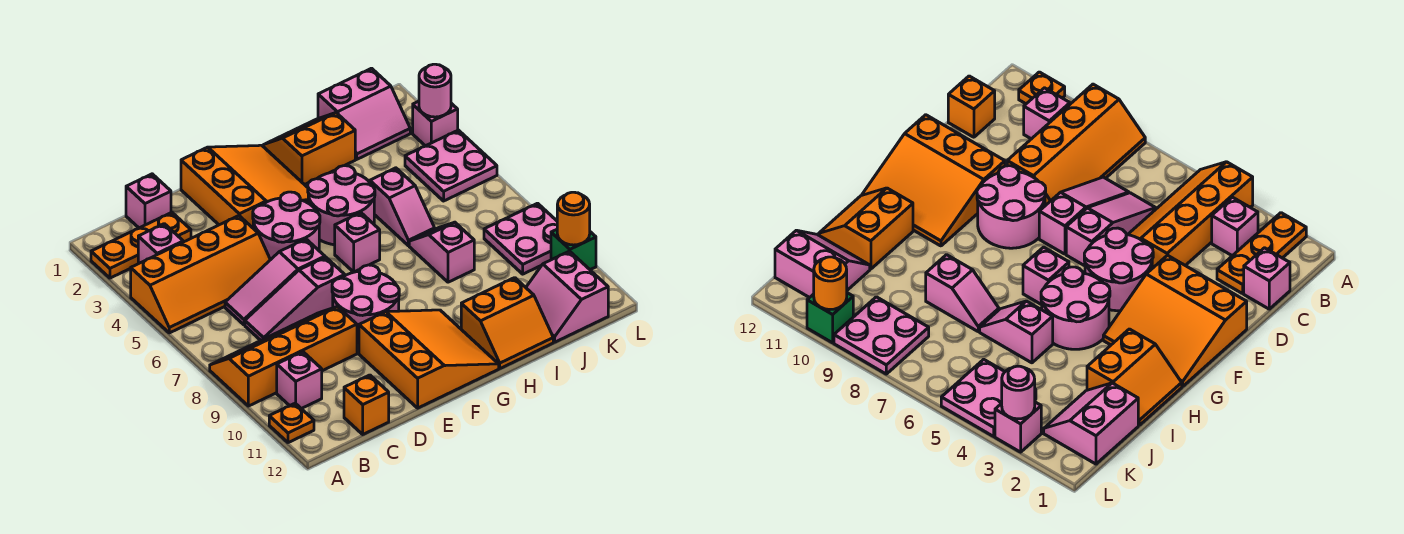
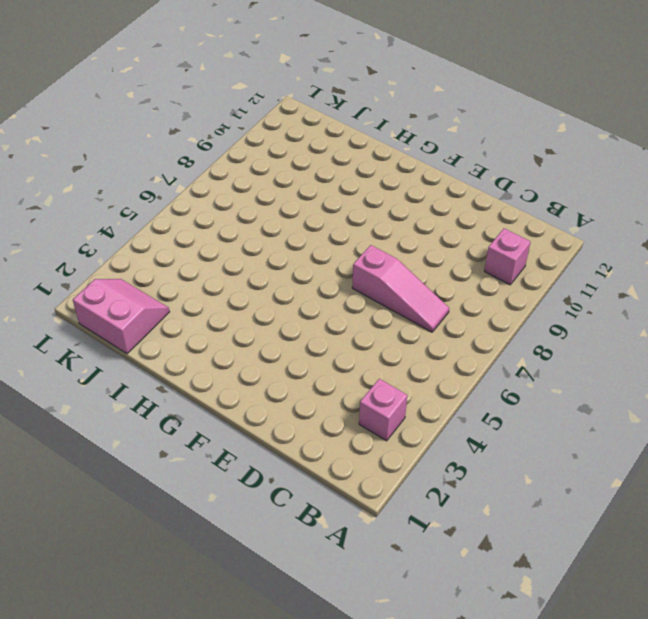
none -> orange plate A2:C2 level 1
none -> orange slope A4:D5 level 1 top 4
none -> orange slope A8:D9 level 1 top 9

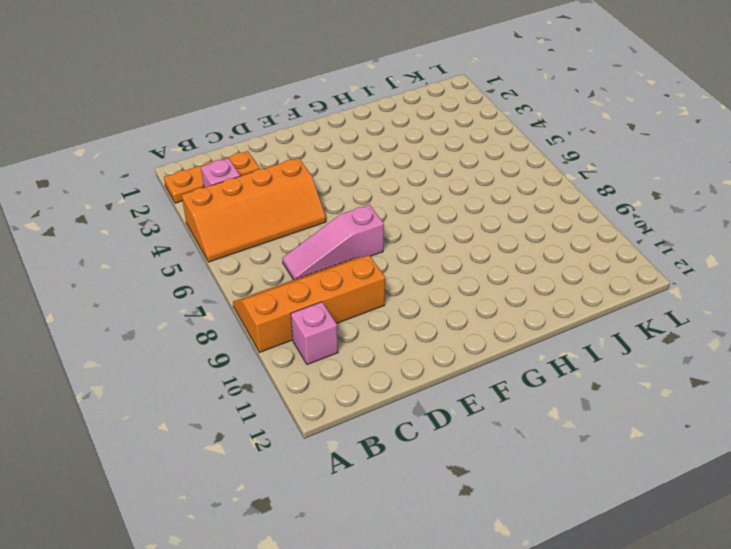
none -> orange plate A11 level 1
none -> pink brick C1 level 1
none -> pink slope C6:E6 level 1 top E

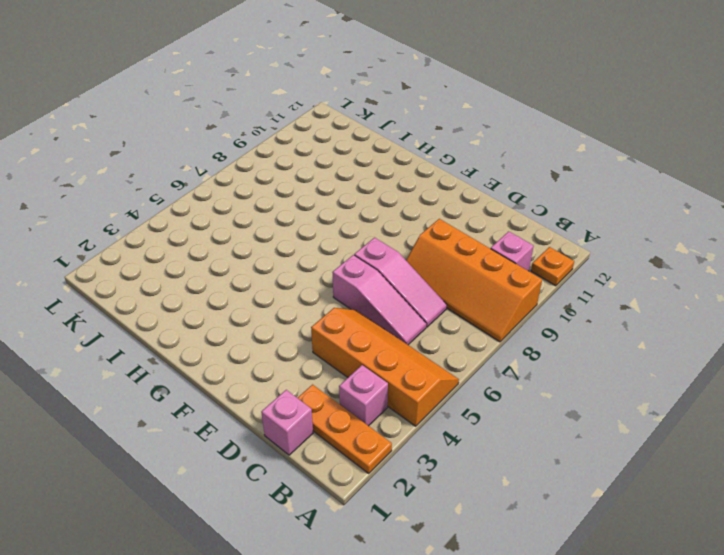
none -> orange brick C12 level 1
none -> orange slope E1:G3 level 1 top E
none -> pink round brick E4:F5 level 1

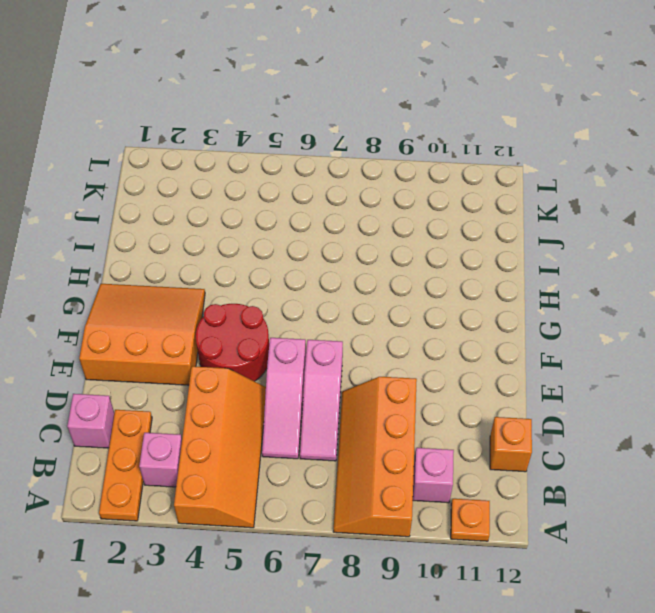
red round brick E4:F5 level 1 -> pink round brick E4:F5 level 1
none -> pink round brick E8:F9 level 1
none -> orange slope E10:G12 level 1 top E
none -> pink round brick G4:H5 level 1

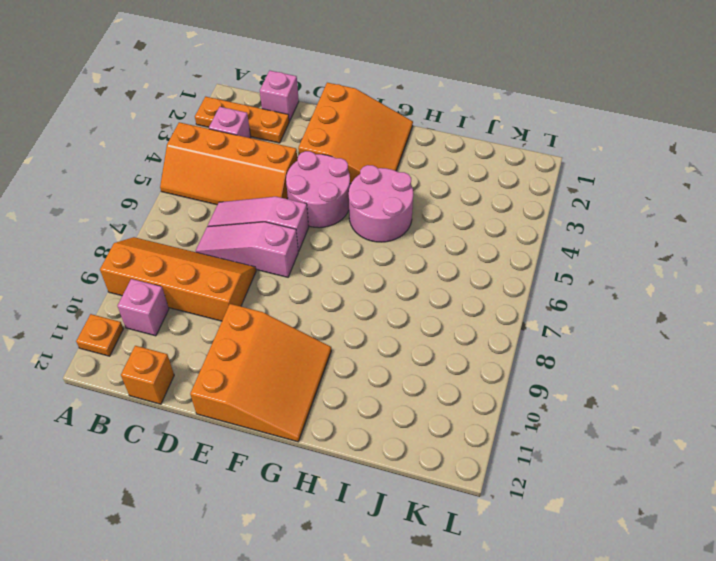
none -> pink round brick E8:F9 level 1
none -> pink brick G6 level 1
none -> orange slope H1:I2 level 1 top 2

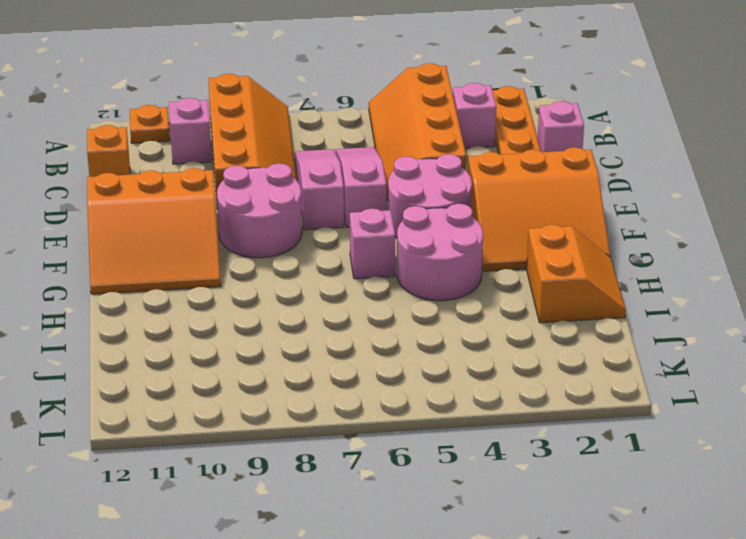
none -> orange slope H11:I12 level 1 top 11
none -> pink slope I5:I6 level 1 top 5
none -> pink slope I7:I8 level 1 top 8

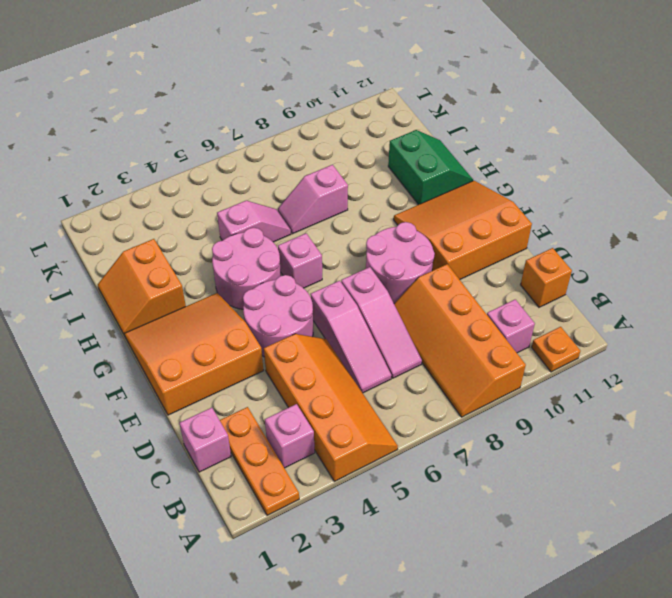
green slope H11:I12 level 1 top 11 -> orange slope H11:I12 level 1 top 11
none -> pink slope J1:K2 level 1 top 1
none -> pink slope J11:K12 level 1 top K
none -> pink plate K4:L5 level 1

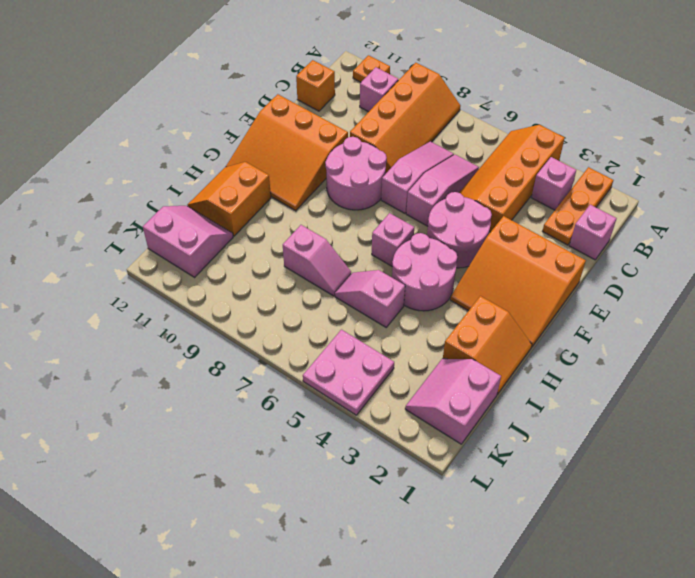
none -> pink plate K8:L9 level 1
none -> pink brick L3 level 1
none -> green brick L10 level 1

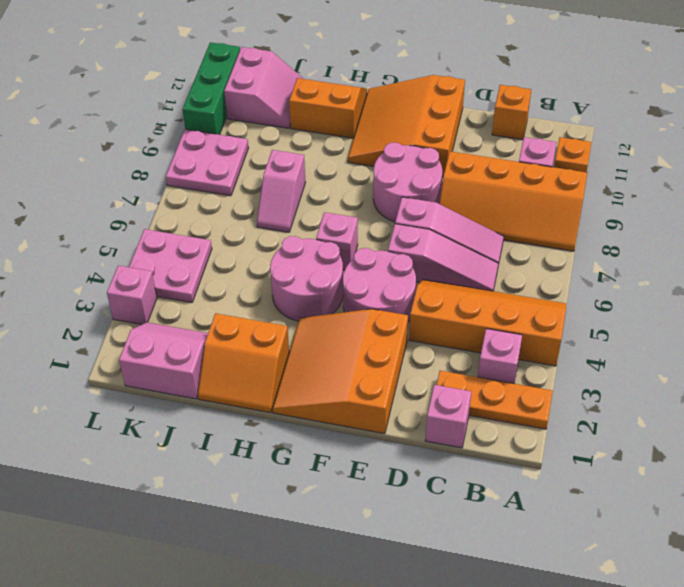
green brick L10:L12 level 1 -> green brick L10 level 1
none -> pink slope I5:I6 level 1 top 5
none -> pink round brick L3 level 2
none -> orange round brick L10 level 2

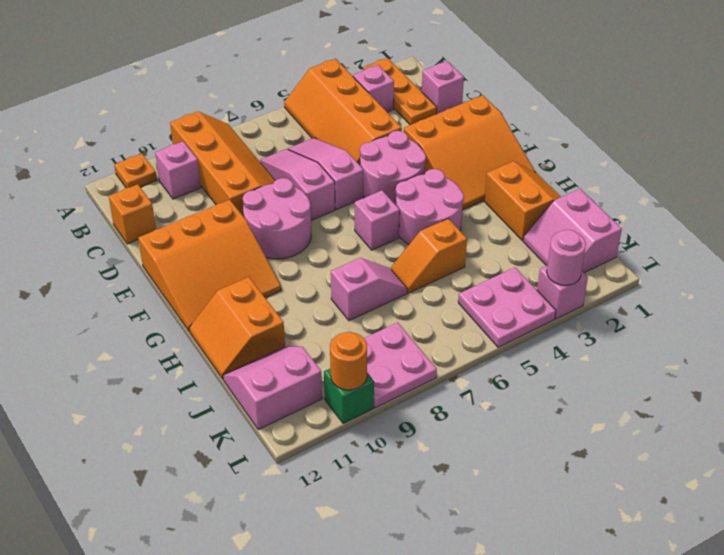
orange slope I5:I6 level 1 top 5 -> pink slope I5:I6 level 1 top 5

